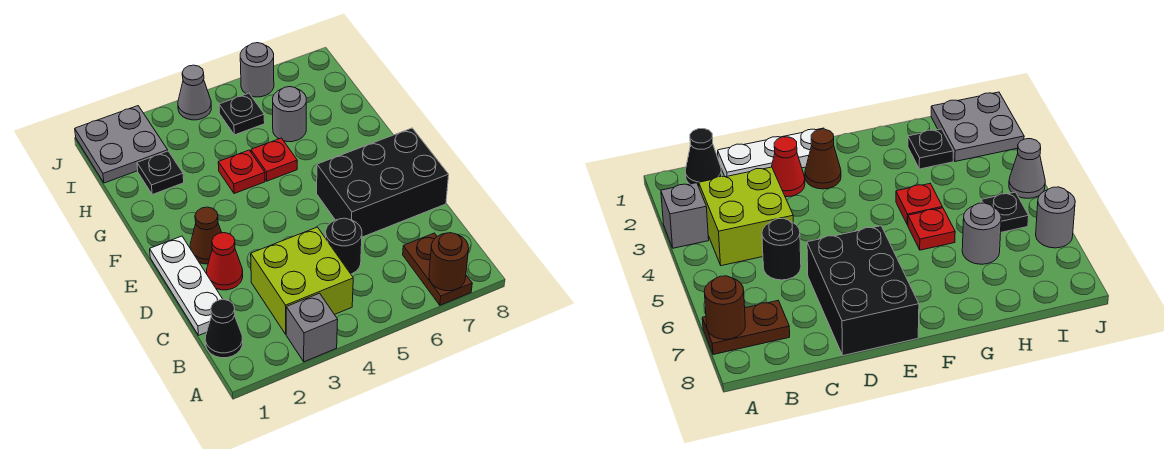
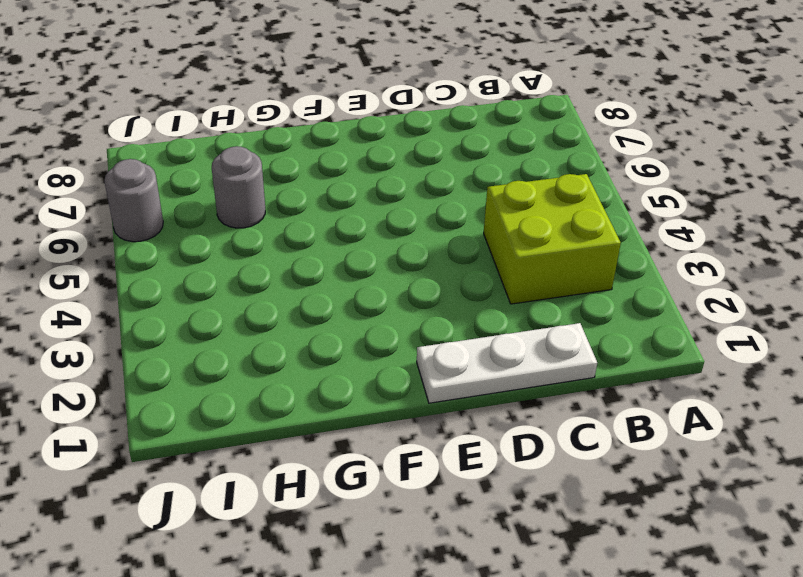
none -> grey brick A3 level 1
none -> brown plate A7:B7 level 1
none -> black cone B1 level 1

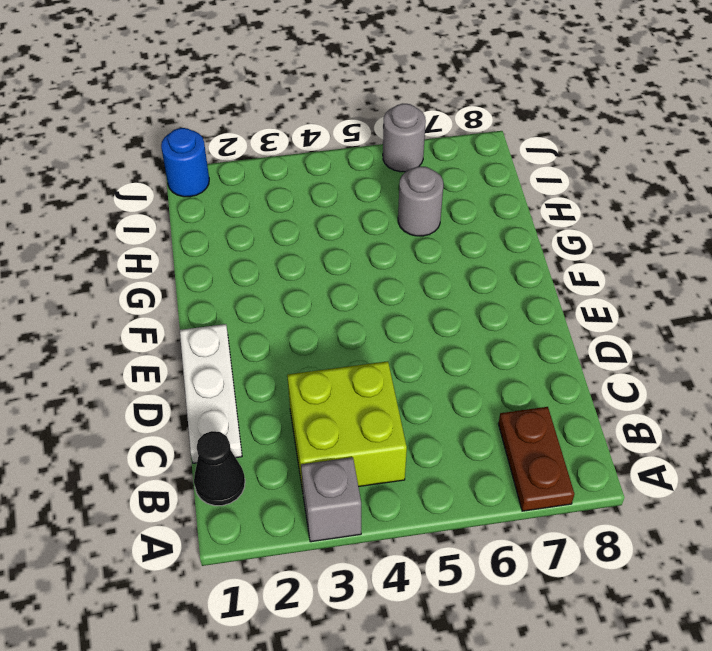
blue round brick J1 level 1 -> grey plate I1:J2 level 1
none -> black round brick C5 level 1
none -> red cone D2 level 1
none -> black brick D6:E8 level 1

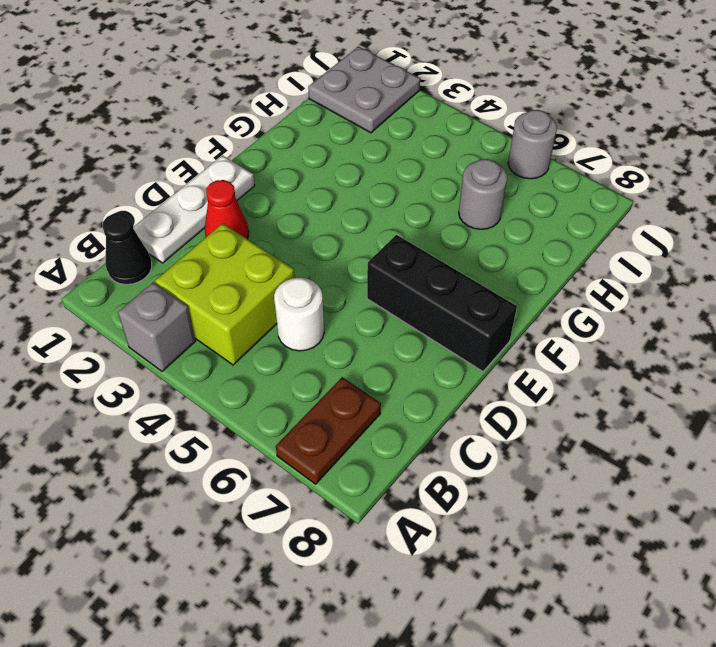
white round brick C5 level 1 -> black round brick C5 level 1
black brick E6:E8 level 1 -> black brick D6:E8 level 1
none -> brown cone E2 level 1
none -> red plate G4 level 1
none -> red plate G5 level 1

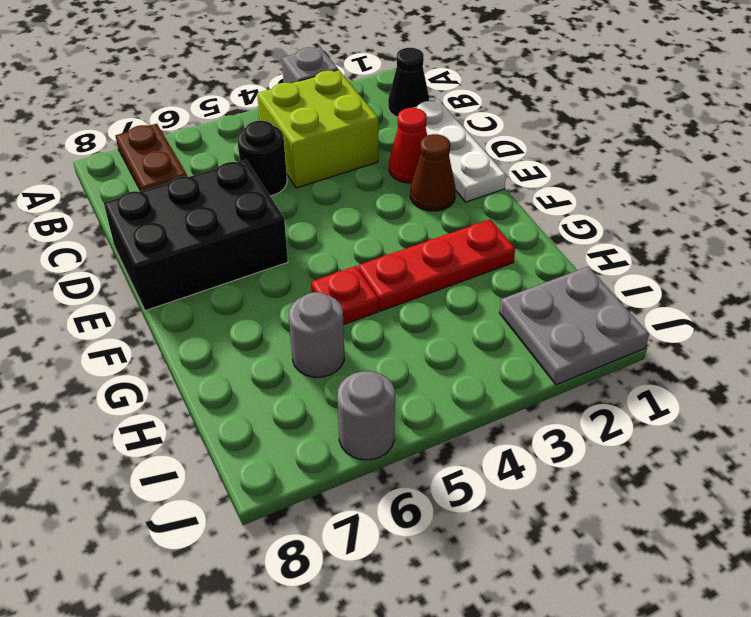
red plate G2:G4 level 1 -> red plate G4 level 1
none -> black plate H2 level 1
none -> black plate I5 level 1
none -> grey cone J4 level 1

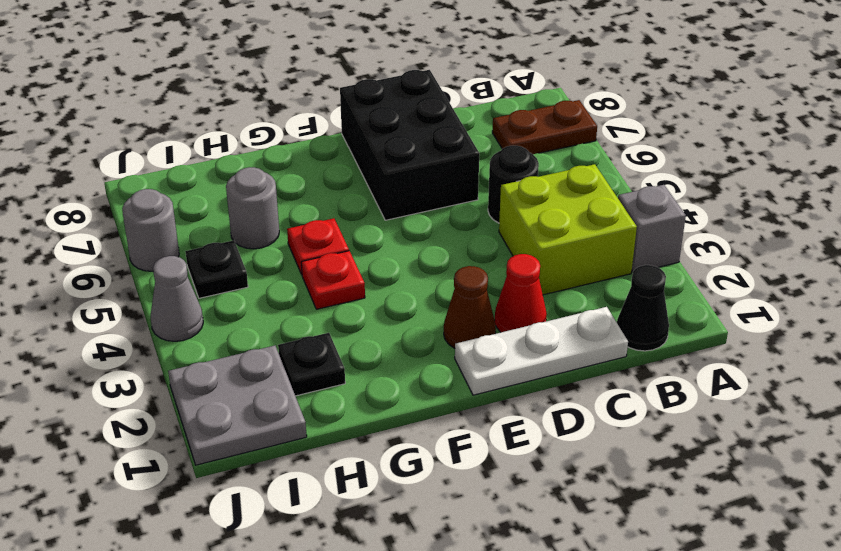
none -> brown round brick A7 level 2

